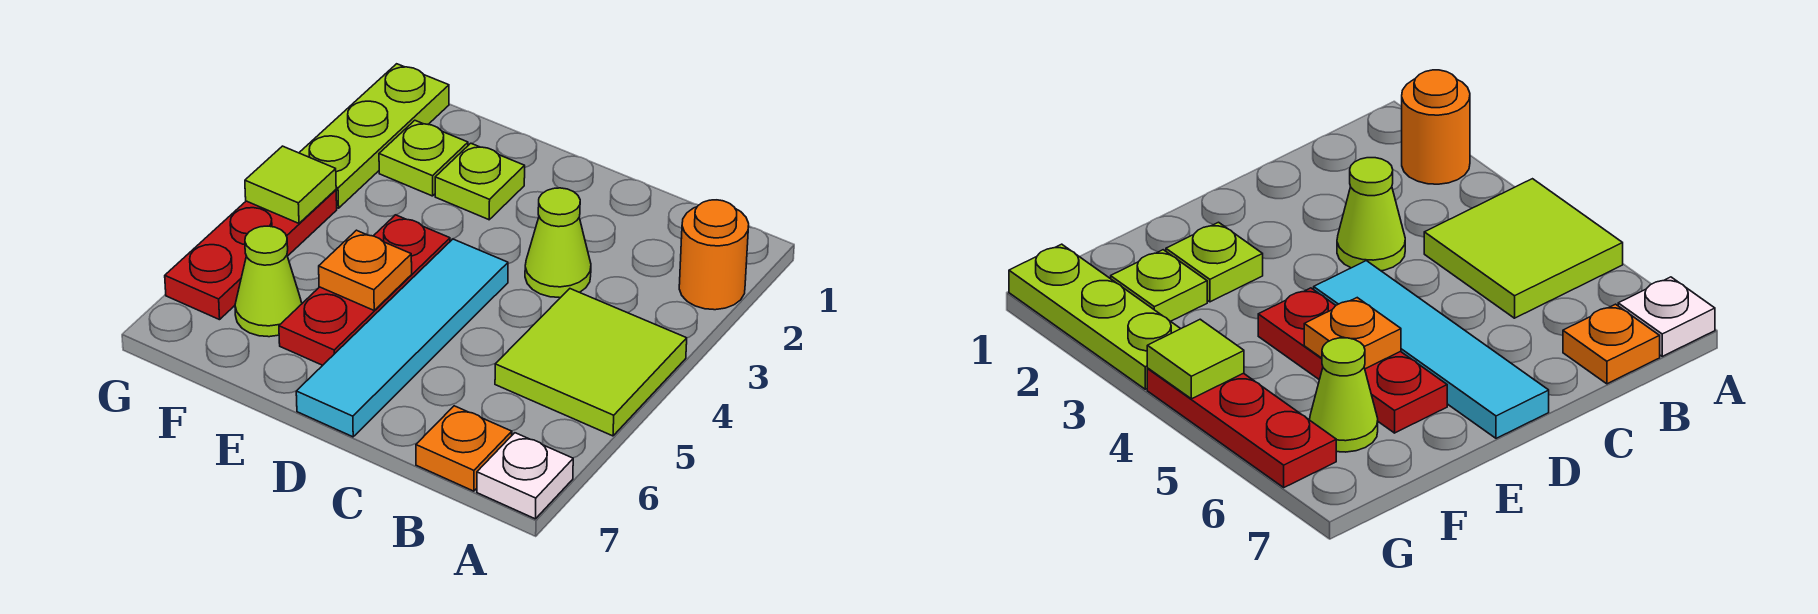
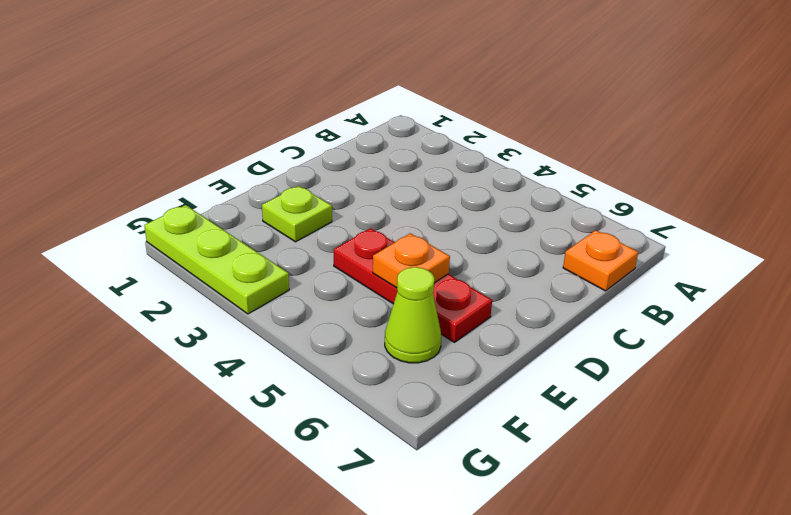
none -> orange round brick A2 level 1
none -> lime tile A4:B5 level 1
none -> white plate A7 level 1

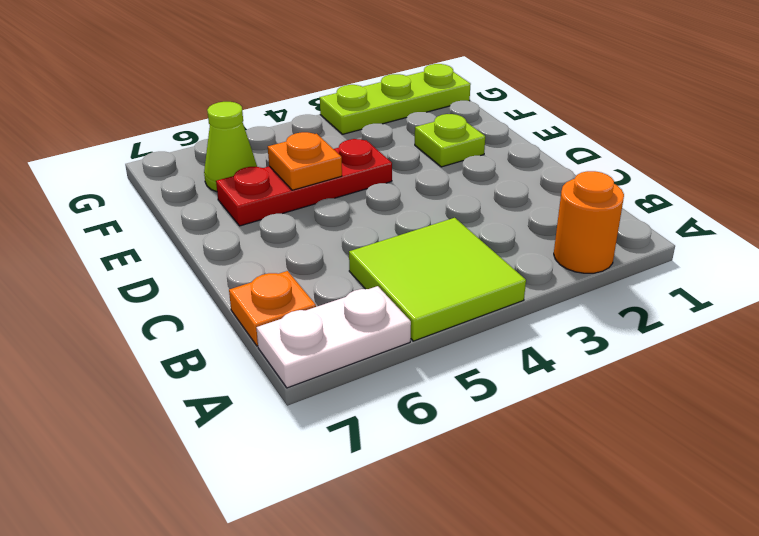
white plate A6:A7 level 1 -> white plate A7 level 1
none -> lime cone C3 level 1
none -> cyan tile D4:D7 level 1
none -> lime plate F2 level 1

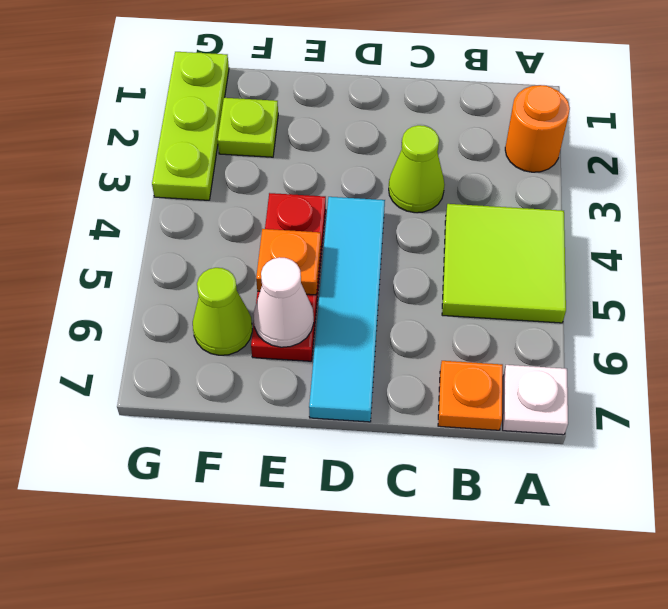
white cone E6 level 2 -> none
none -> lime plate E2 level 1
none -> red plate G4:G6 level 1
none -> lime tile G4 level 2

